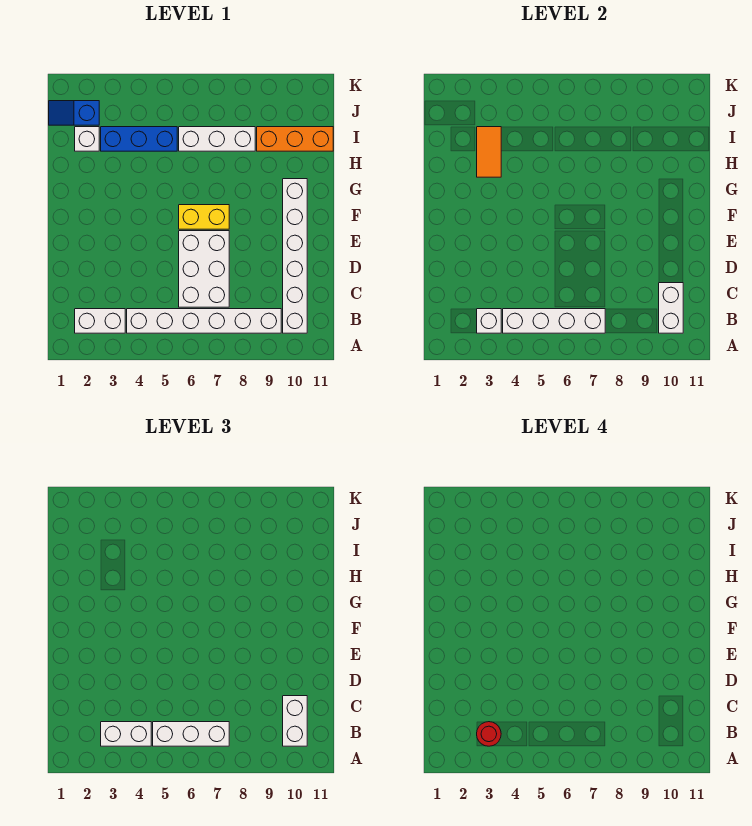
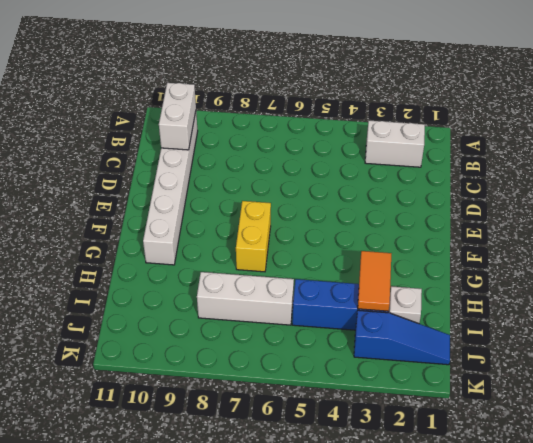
yellow brick F7:G7 level 1 -> yellow brick F6:F7 level 1
blue slope J1:J3 level 1 top 3 -> blue slope J1:J2 level 1 top 2
none -> white brick B4:B9 level 1
none -> white brick C6:E7 level 1
none -> orange brick I9:I11 level 1

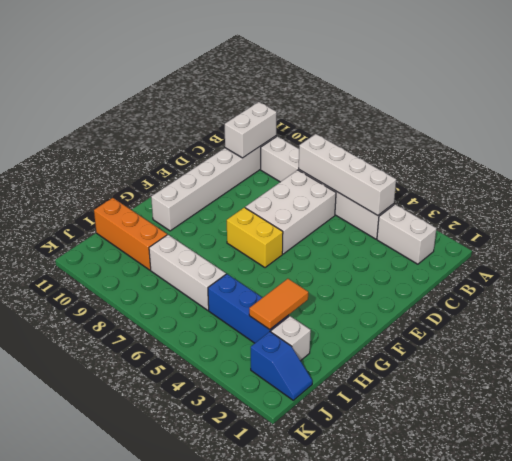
none -> white brick B3 level 2
none -> white brick B3:B4 level 3
none -> white brick B5:B7 level 3

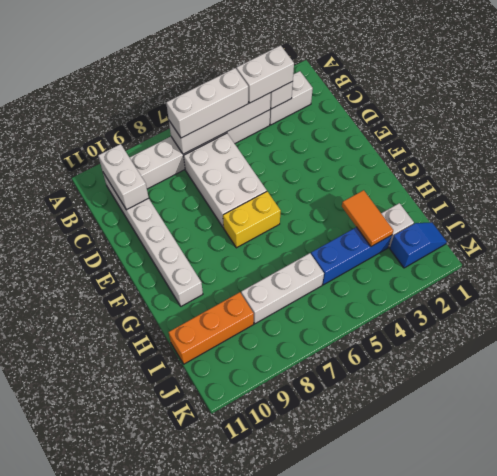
none -> white brick B10:C10 level 3
none -> red round brick B3 level 4

